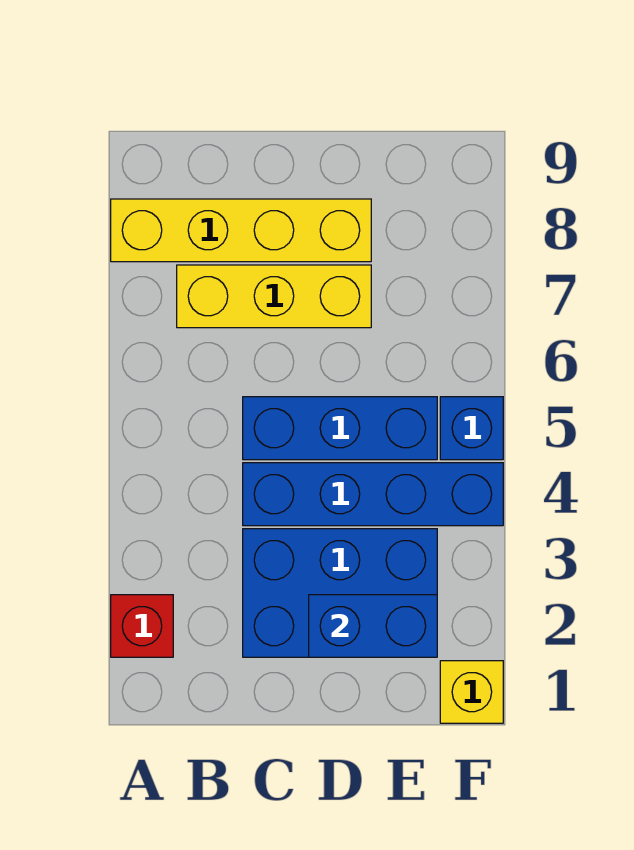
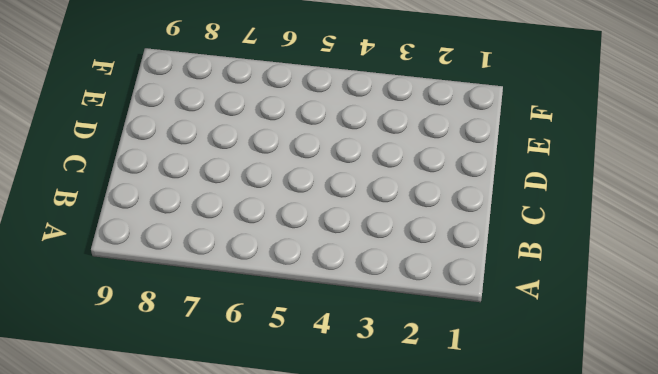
none -> red brick A2 level 1
none -> yellow brick A8:D8 level 1

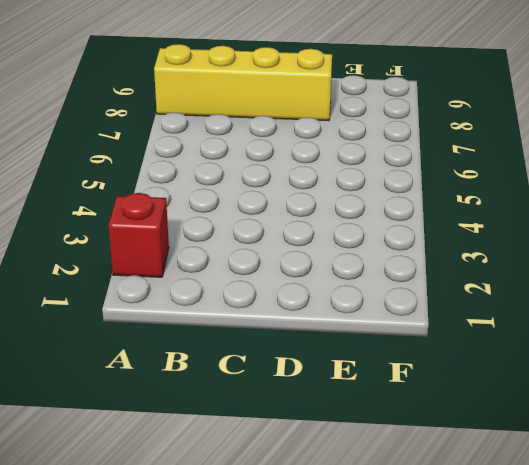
none -> yellow brick B7:D7 level 1
none -> blue brick C2:E3 level 1

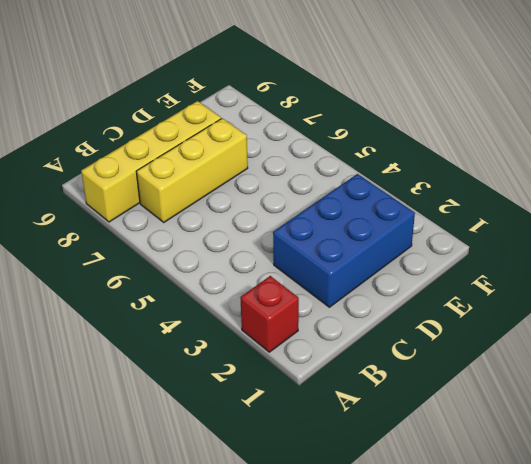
none -> blue brick C4:F4 level 1
none -> blue brick C5:E5 level 1

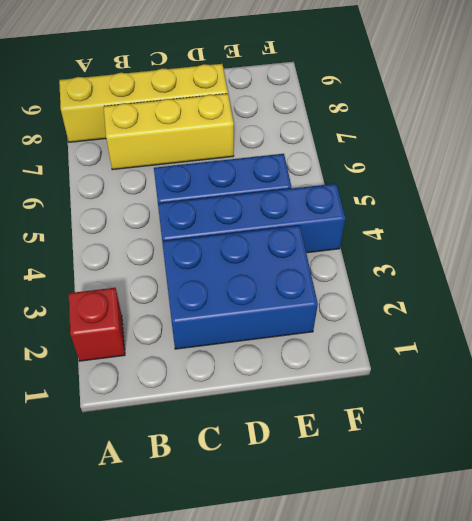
none -> yellow brick F1 level 1
none -> blue brick F5 level 1

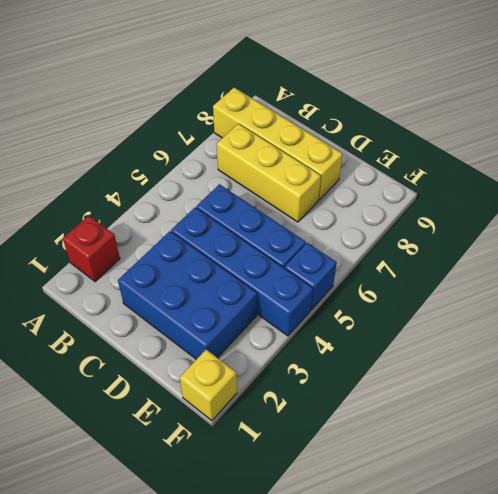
none -> blue brick D2:E2 level 2

